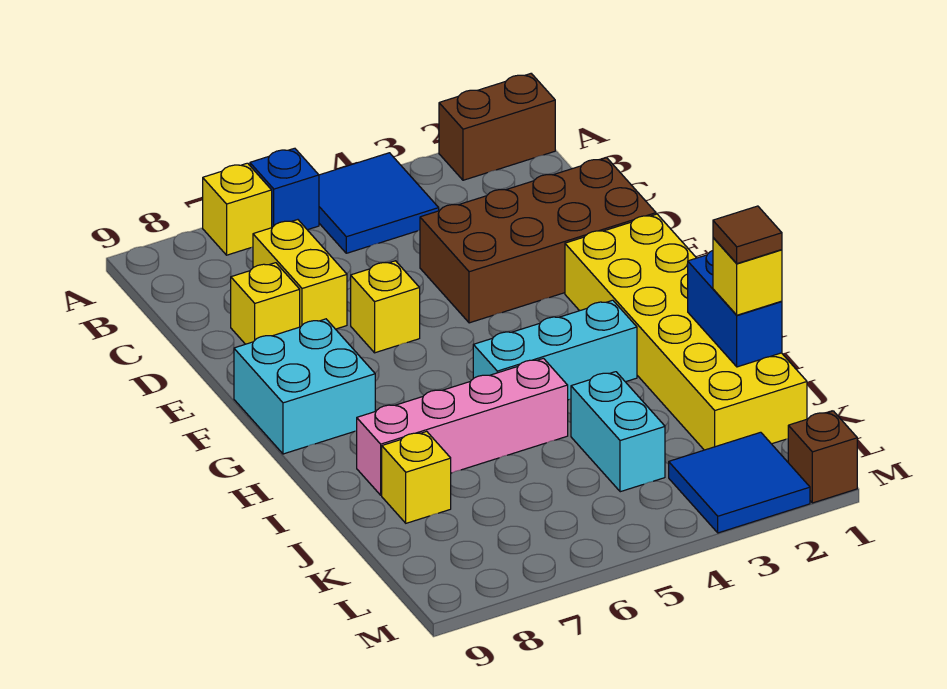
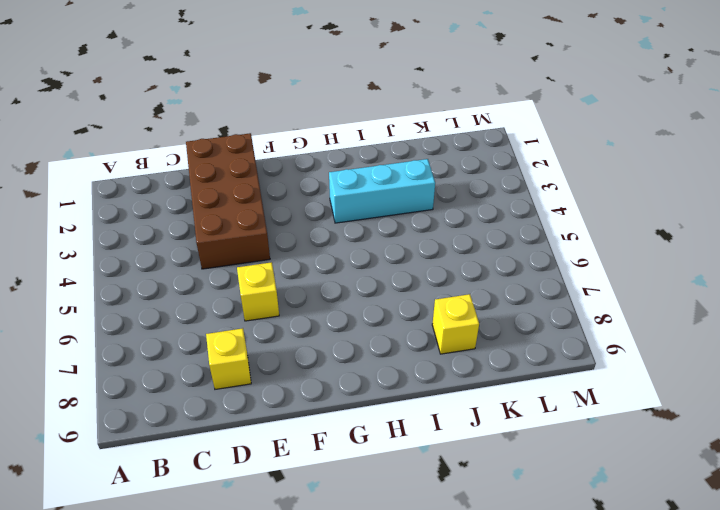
cyan brick H3:J3 level 1 -> cyan brick H3:H5 level 1
none -> brown brick A1:A2 level 1
none -> blue tile A4:B5 level 1
none -> blue brick A6 level 1

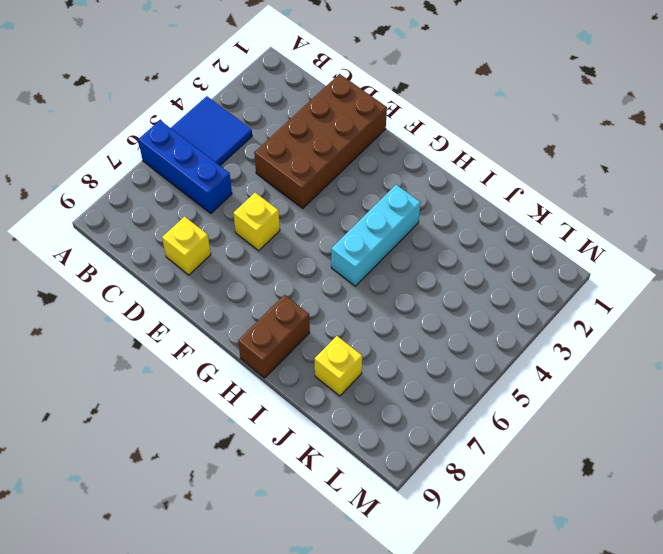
blue brick A6:C6 level 1 -> blue brick A6 level 1
brown brick H8:H9 level 1 -> brown brick A1:A2 level 1
none -> yellow brick A7 level 1
none -> yellow brick C7:D7 level 1
none -> yellow brick F1:K2 level 1

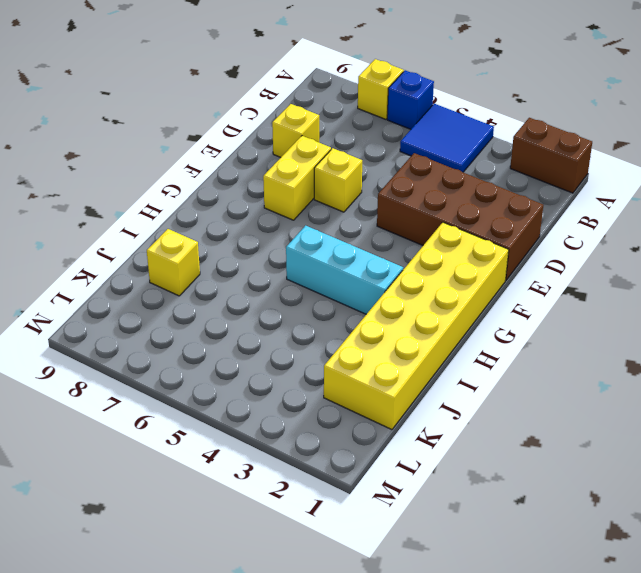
yellow brick E7:F7 level 1 -> yellow brick C7:D7 level 1
none -> cyan brick F8:G9 level 1
none -> pink brick I5:I8 level 1
none -> cyan brick J4:K4 level 1

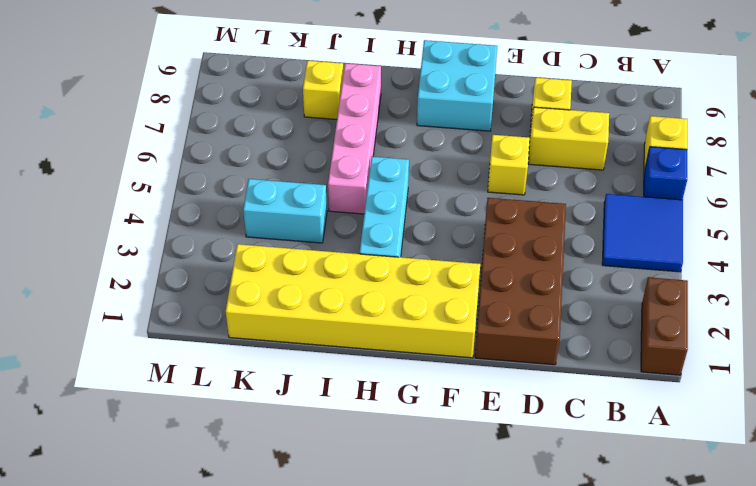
none -> blue tile L2:M3 level 1
none -> brown brick M1 level 1
none -> blue brick I1:J1 level 2

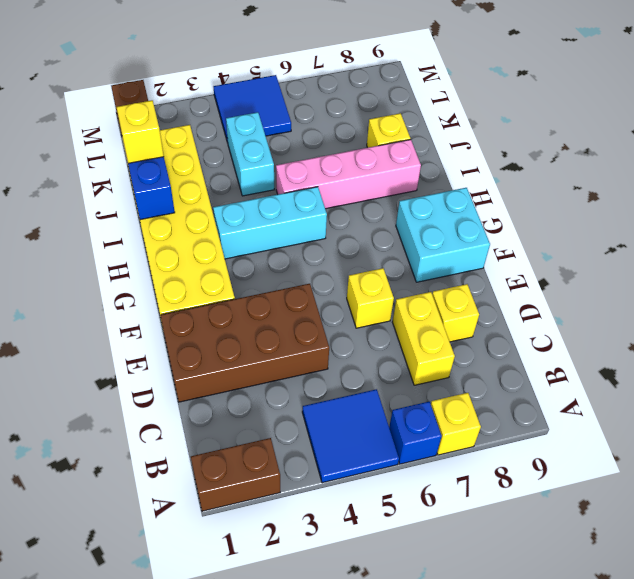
blue tile L4:M5 level 1 -> blue tile L2:M3 level 1
none -> brown tile J1 level 4

